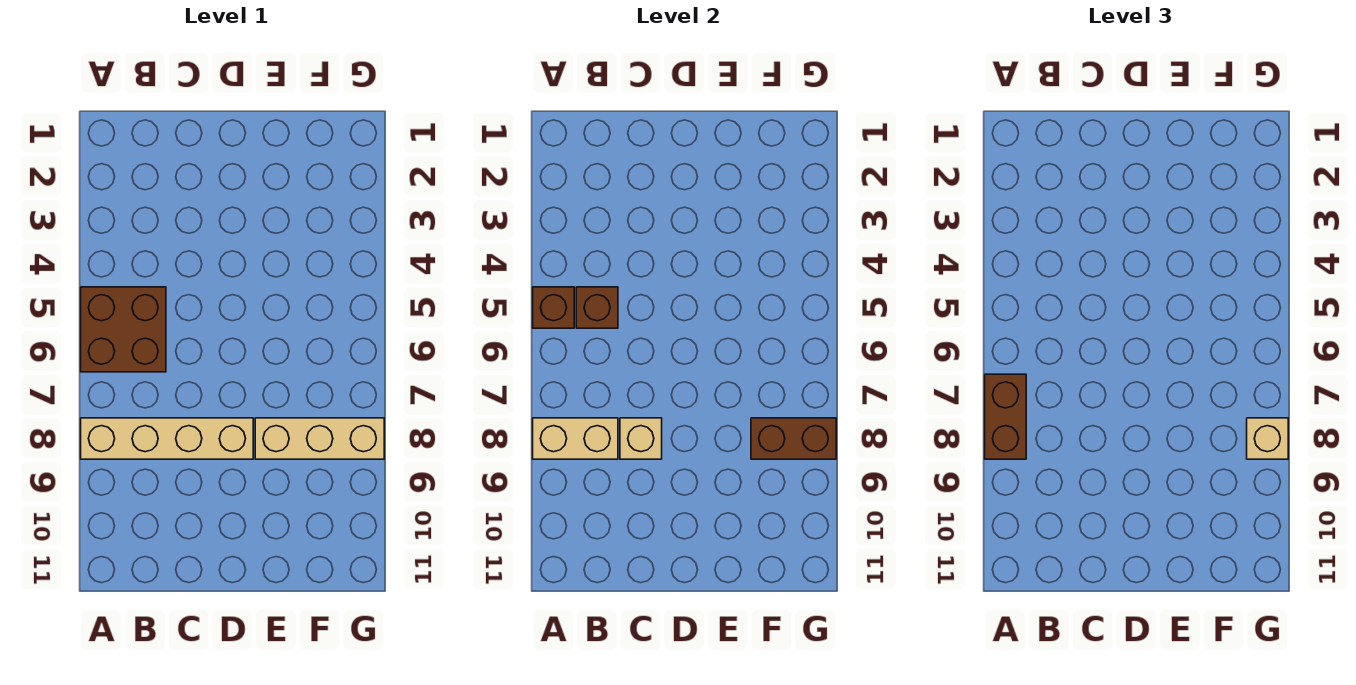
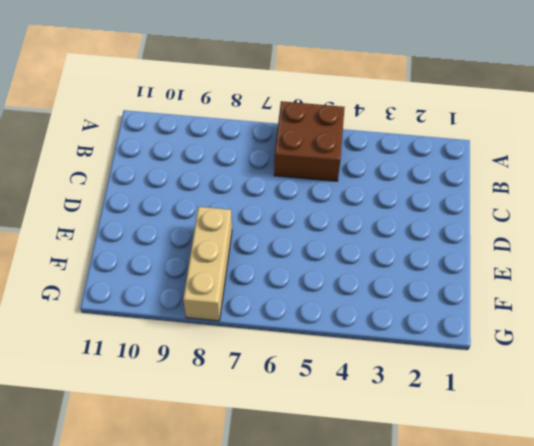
none -> tan brick A8:D8 level 1
none -> brown brick A5 level 2

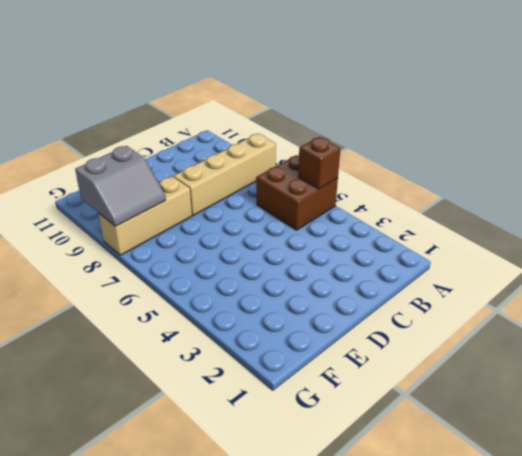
grey slope F8:G9 level 2 top 9 -> brown brick F8:G8 level 2
none -> tan brick A8:B8 level 2
none -> brown brick B5 level 2

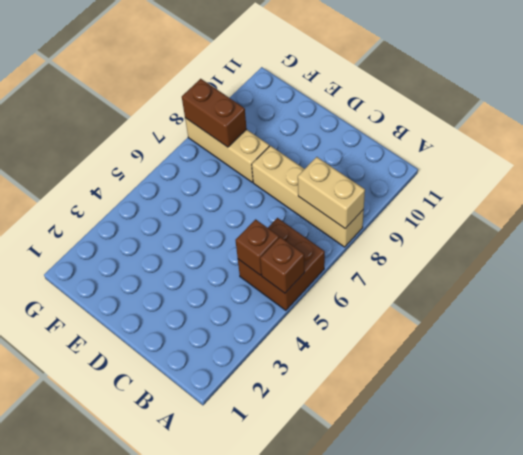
none -> tan brick C8 level 2
none -> brown brick A7:A8 level 3

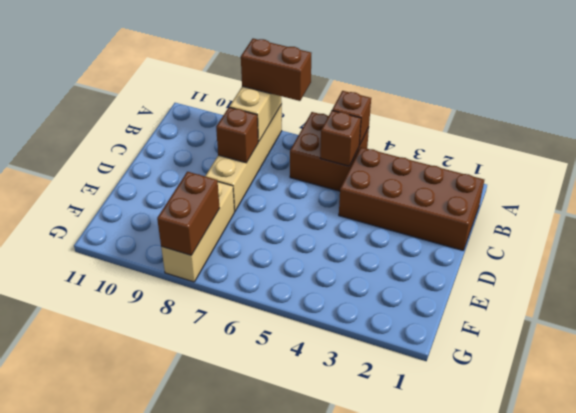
brown brick B1:C4 level 1 -> none
brown brick C8 level 2 -> tan brick C8 level 2
none -> tan brick G8 level 3

